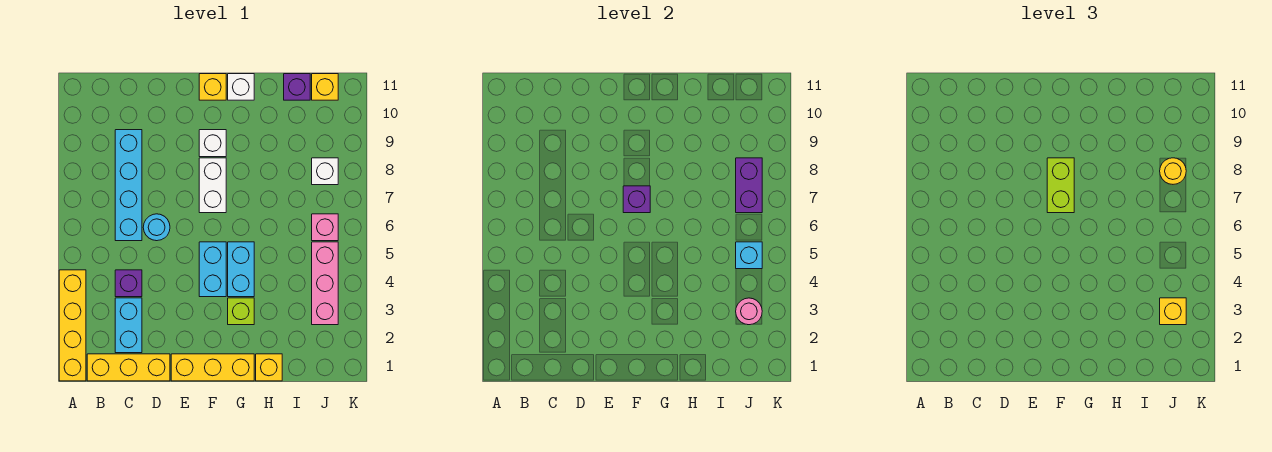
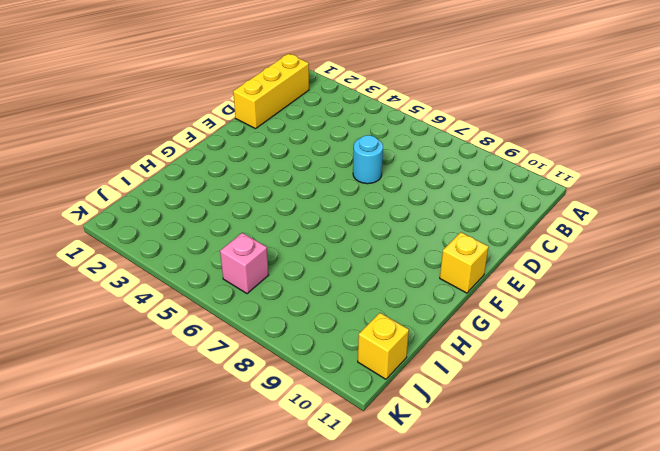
none -> yellow brick A1:A4 level 1
none -> cyan brick C2:C3 level 1
none -> purple brick C4 level 1

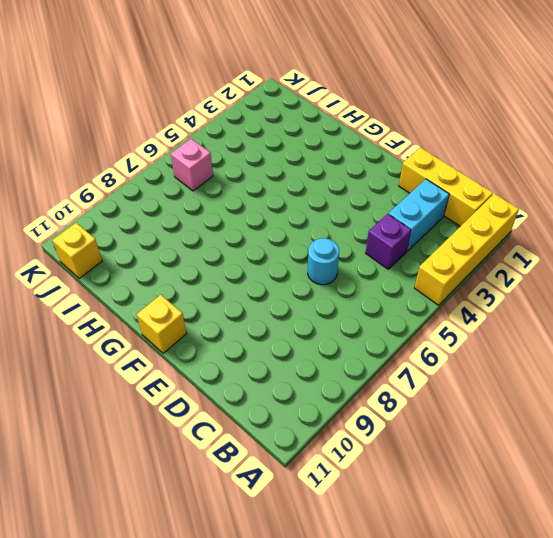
none -> cyan brick C6:C9 level 1
none -> yellow brick E1:G1 level 1
none -> cyan brick F4:F5 level 1

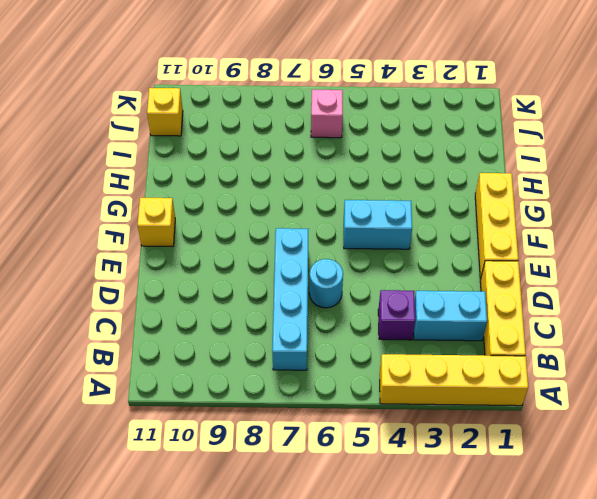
cyan brick B7:E7 level 1 -> cyan brick C6:C9 level 1
none -> white brick F7:F8 level 1
none -> white brick F9 level 1
none -> lime brick G3 level 1

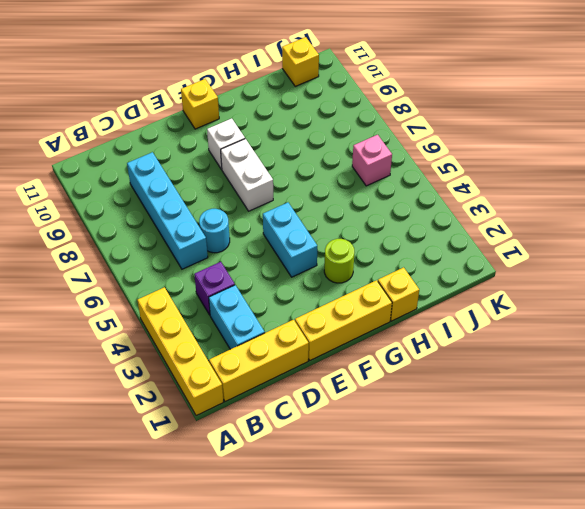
lime round brick G3 level 1 -> lime brick G3 level 1
none -> cyan brick G4:G5 level 1
none -> white brick G11 level 1
none -> purple brick I11 level 1

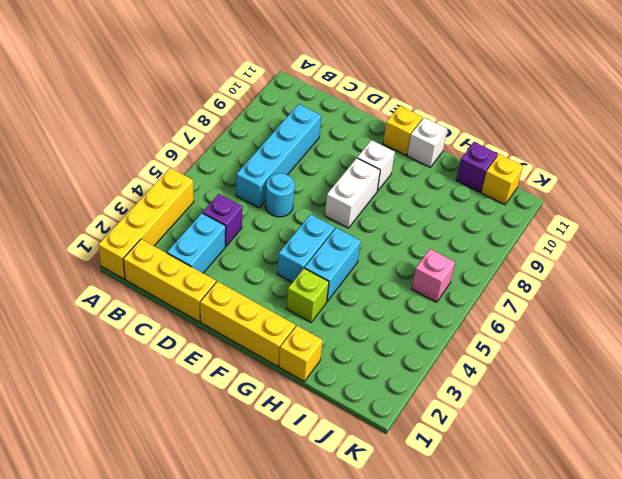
none -> pink brick J3:J5 level 1
none -> white brick J8 level 1
none -> purple brick F7 level 2

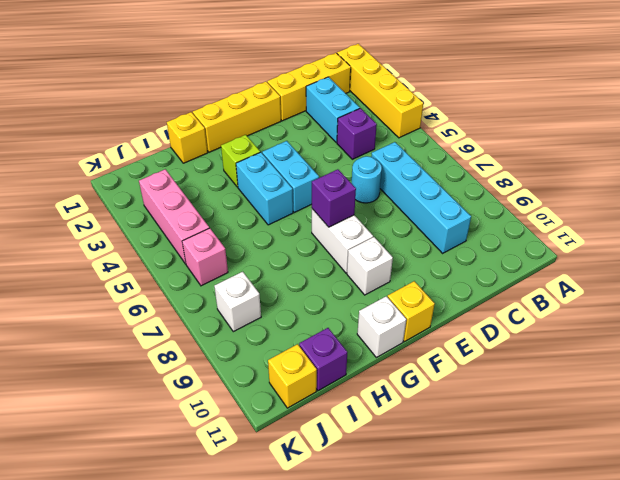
none -> pink round brick J3 level 2
none -> cyan brick J5 level 2
none -> purple brick J7:J8 level 2

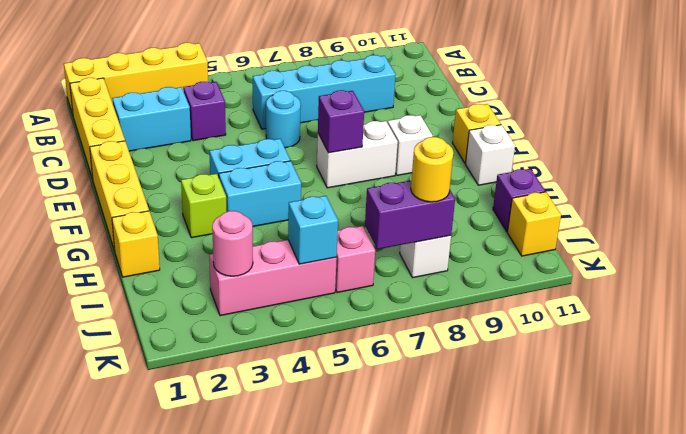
none -> lime brick F7:F8 level 3
none -> yellow brick J3 level 3

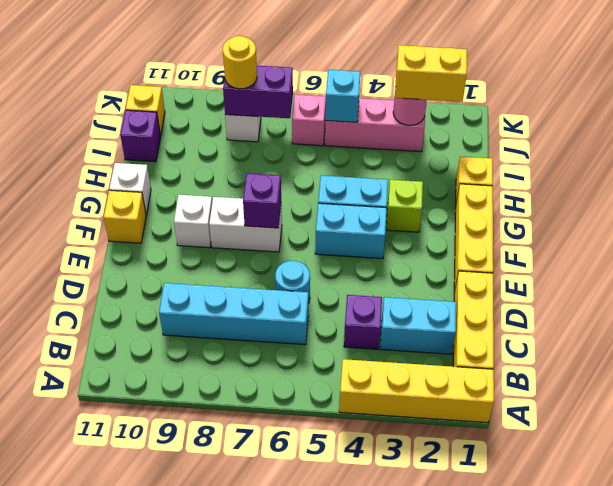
yellow brick J2:J3 level 3 -> yellow brick J3 level 3
none -> lime brick F7:F8 level 3

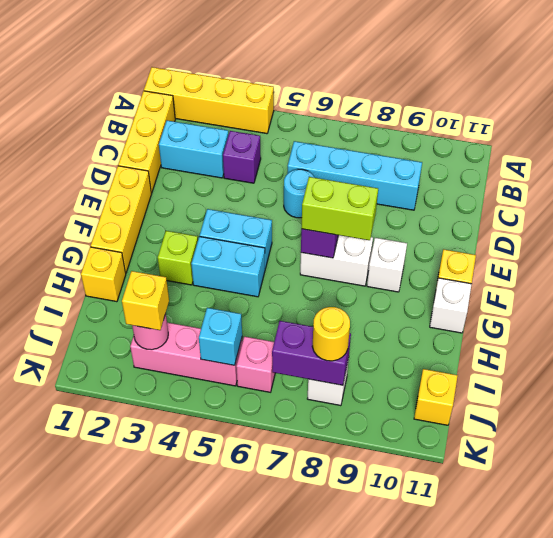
none -> purple brick I11 level 1

